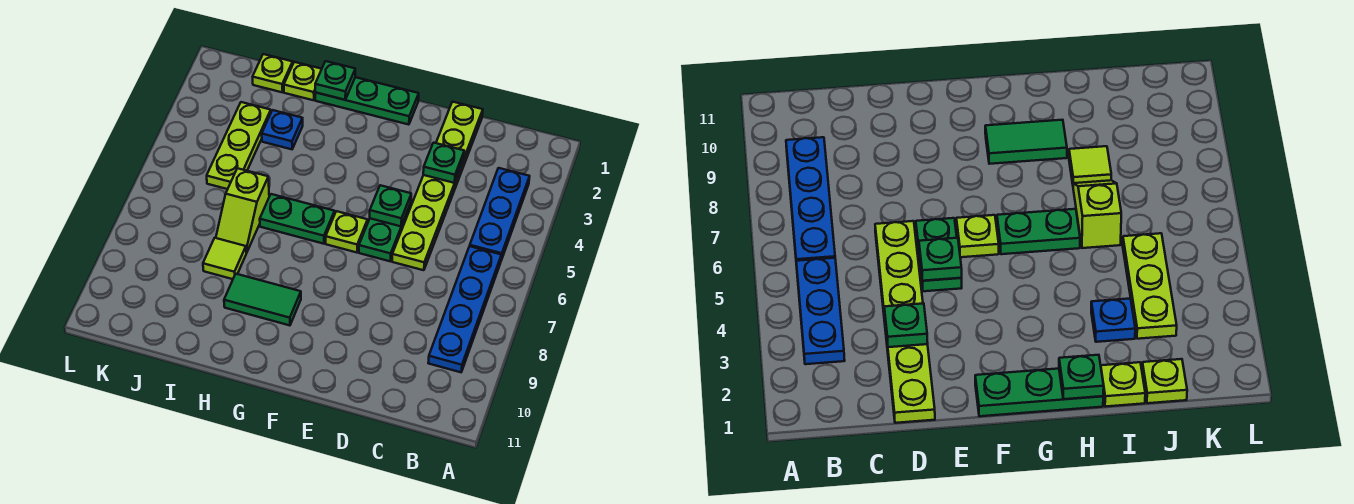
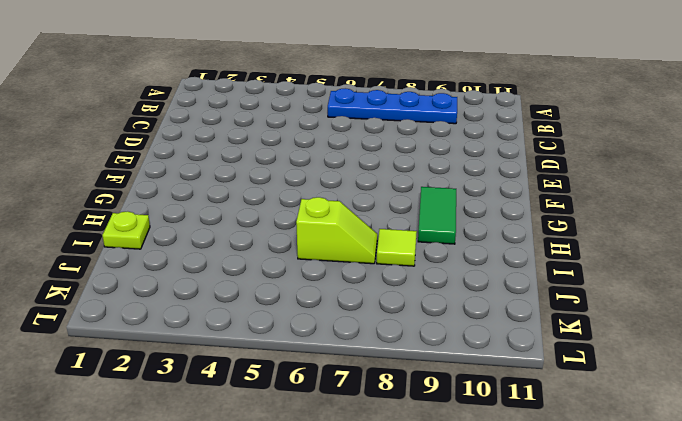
none -> blue plate B3:B5 level 1
none -> lime plate D1:D6 level 1
none -> green plate E5:E6 level 1

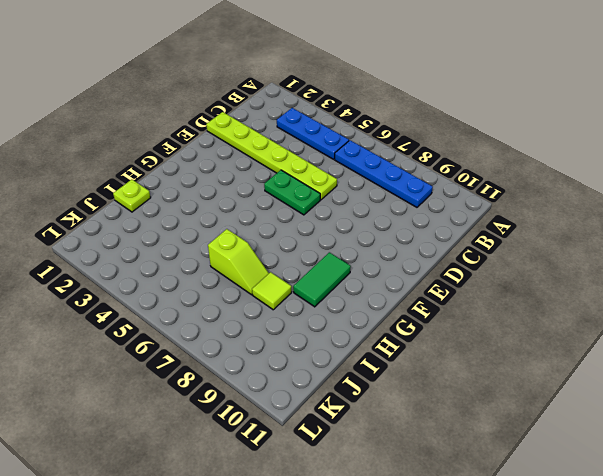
none -> green plate F1:H1 level 1
none -> lime plate F6 level 1
none -> green plate G6:H6 level 1

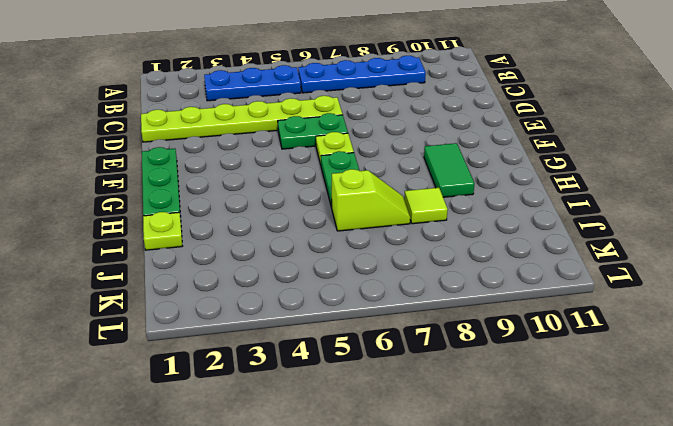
none -> blue plate I3 level 1
none -> lime plate J1 level 1
none -> lime plate J3:J5 level 1

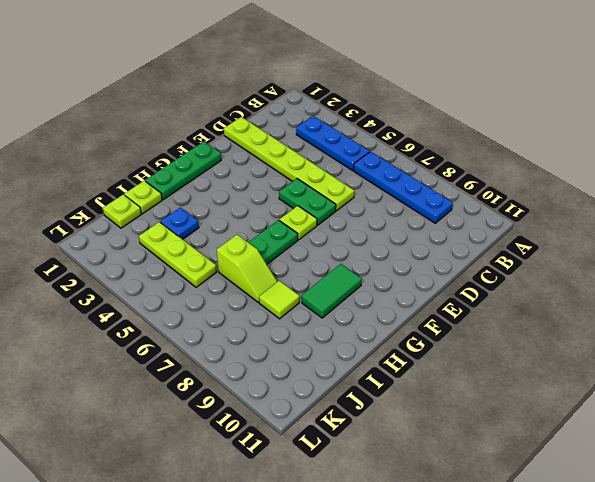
none -> green plate D3 level 2
none -> green plate E5 level 2
none -> green plate H1 level 2

